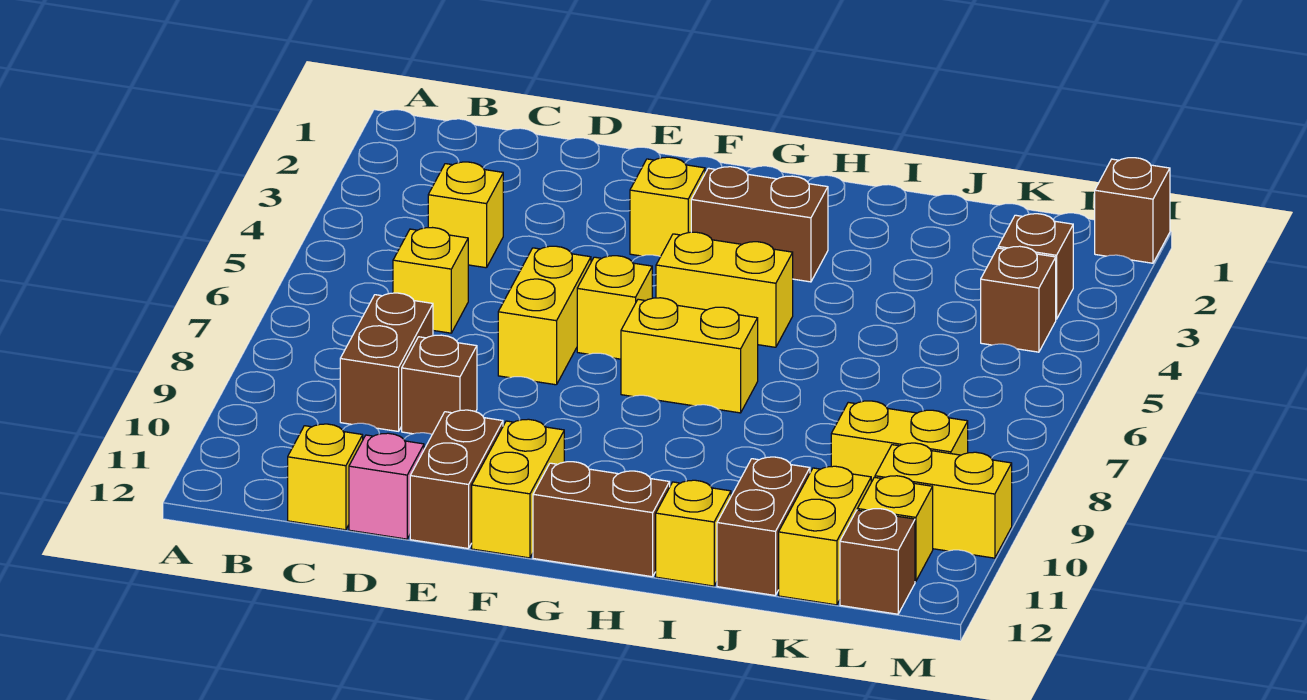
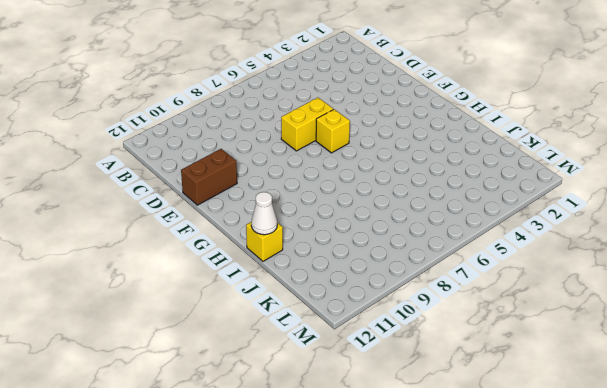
white cone I12 level 2 -> none
none -> yellow brick C4 level 1
none -> yellow brick C6 level 1
none -> brown brick C8:C9 level 1

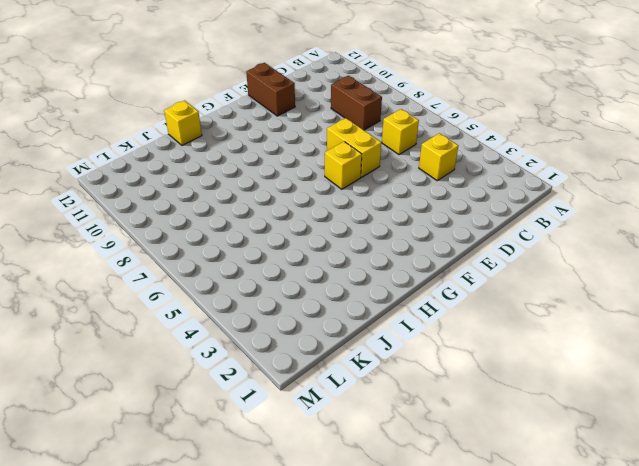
none -> yellow brick C12 level 1
none -> brown brick D9 level 1
none -> pink brick D12 level 1

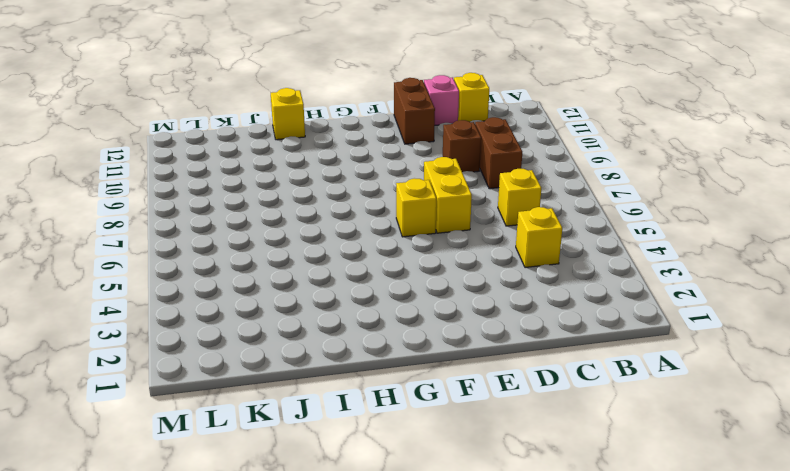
none -> yellow brick F3 level 1
none -> yellow brick F11:F12 level 1
none -> brown brick G3:H3 level 1

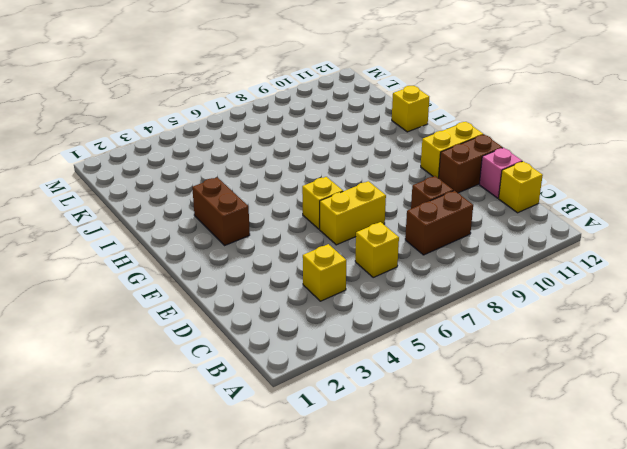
none -> yellow brick F3 level 1
none -> yellow brick G5:H5 level 1
none -> yellow brick G7:H7 level 1

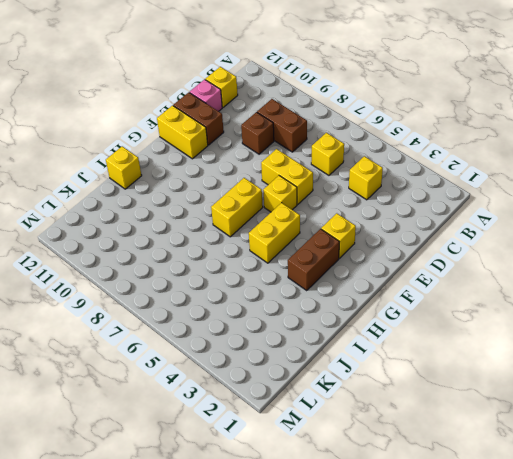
none -> brown brick G12:H12 level 1
none -> brown brick J11:J12 level 1
none -> yellow brick K9:L9 level 1

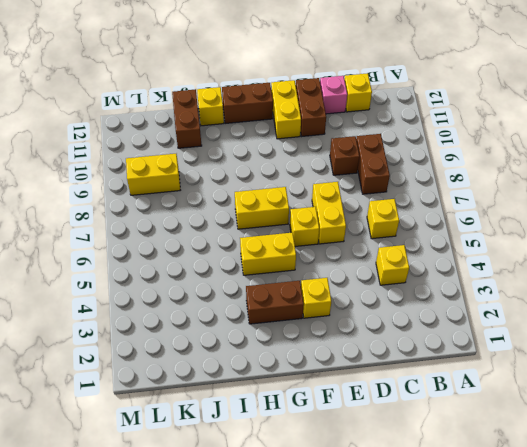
none -> yellow brick K11:K12 level 1
none -> brown brick L3 level 1
none -> brown brick L4 level 1

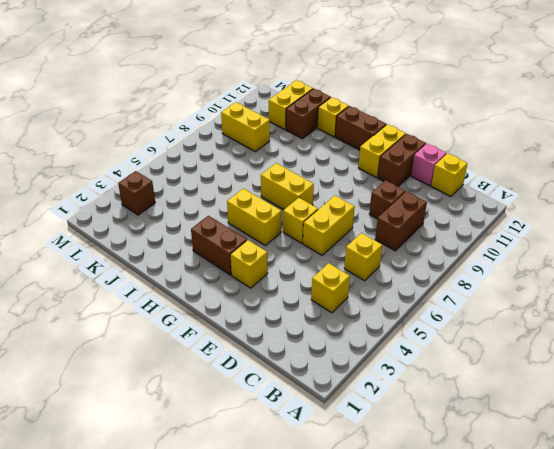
none -> brown brick L4 level 1
none -> yellow brick L10:M10 level 1
none -> yellow brick L11 level 1

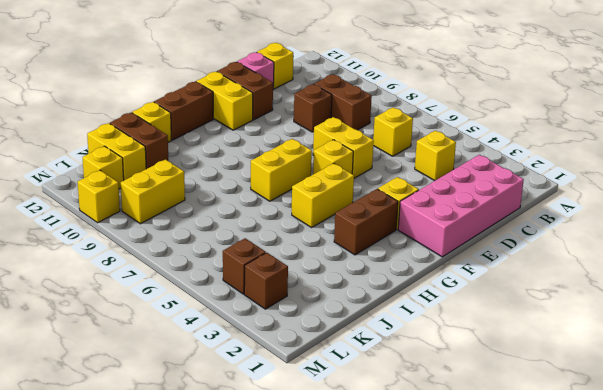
pink brick C1:F2 level 1 -> none
yellow brick M10 level 1 -> yellow brick L10:M10 level 1
none -> brown brick L12 level 1
none -> brown brick M1 level 1

